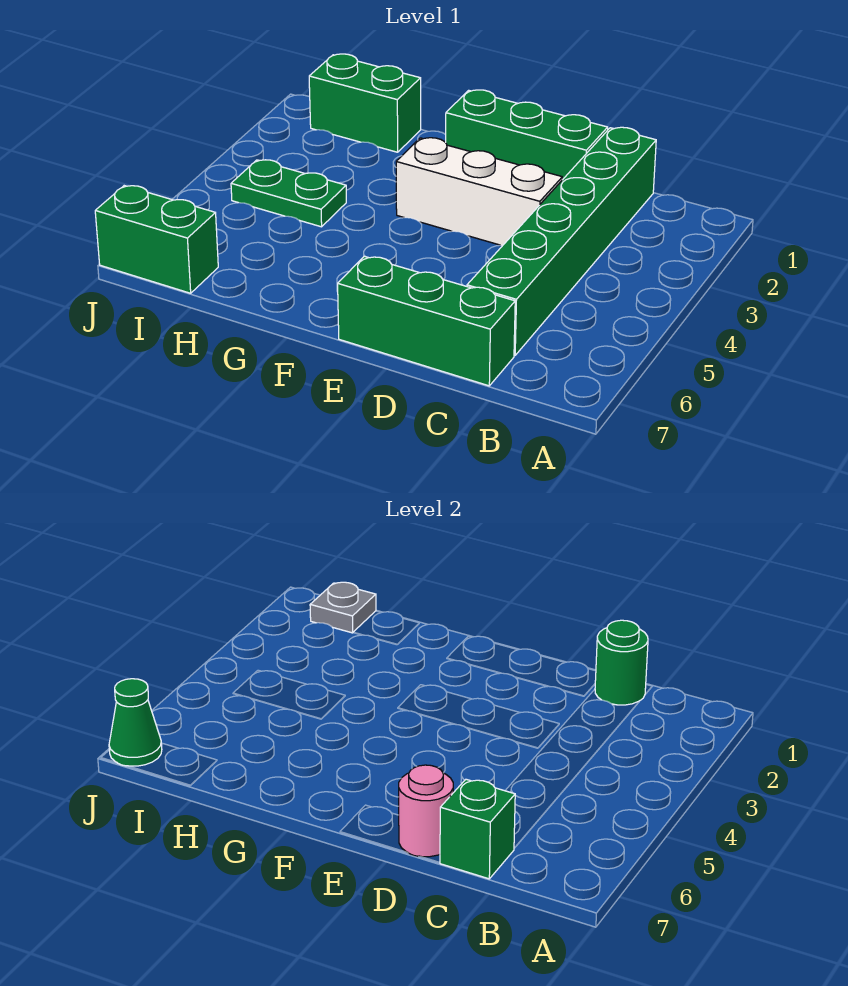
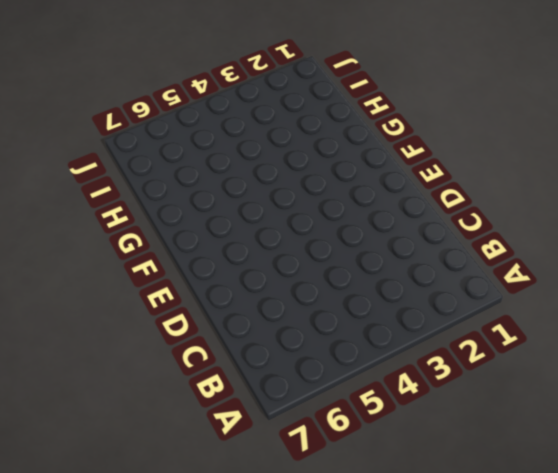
none -> green brick C1:C6 level 1
none -> green brick C7:E7 level 1
none -> green brick D1:F1 level 1

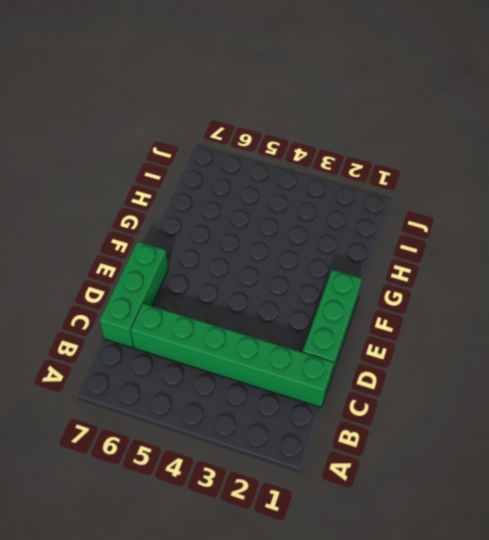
none -> white brick D3:F3 level 1
none -> green brick H1:I1 level 1
none -> green plate H4:I4 level 1

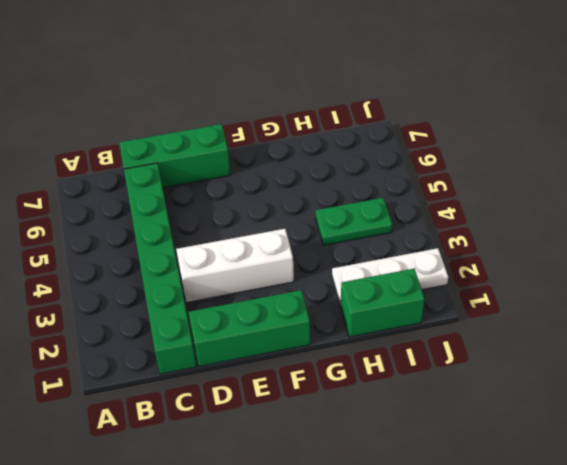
white plate H2:J2 level 1 -> none
none -> green brick I7:J7 level 1
none -> green round brick C1 level 2
none -> green brick C7 level 2

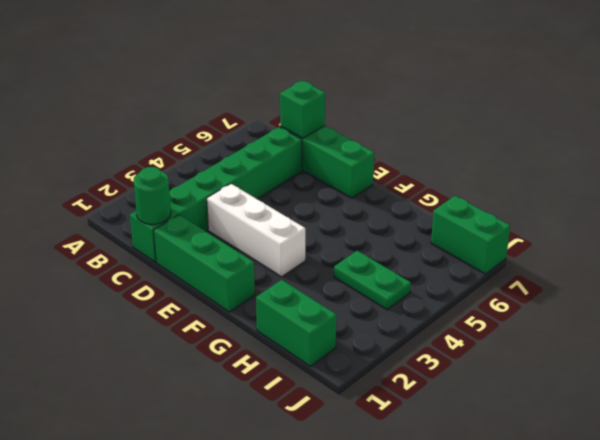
none -> pink round brick D7 level 2
none -> grey plate I1 level 2
none -> green cone J7 level 2

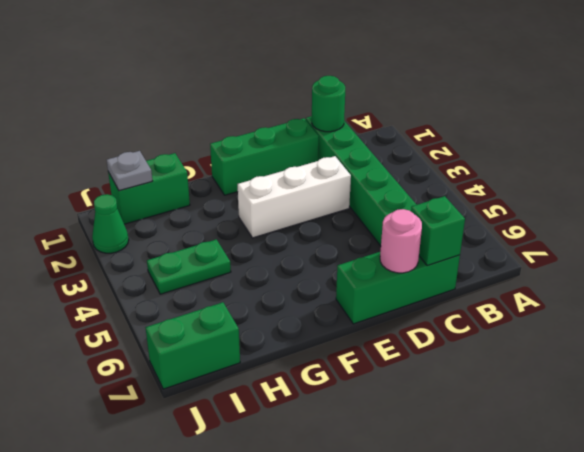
green cone J2 level 1 -> green cone J7 level 2

